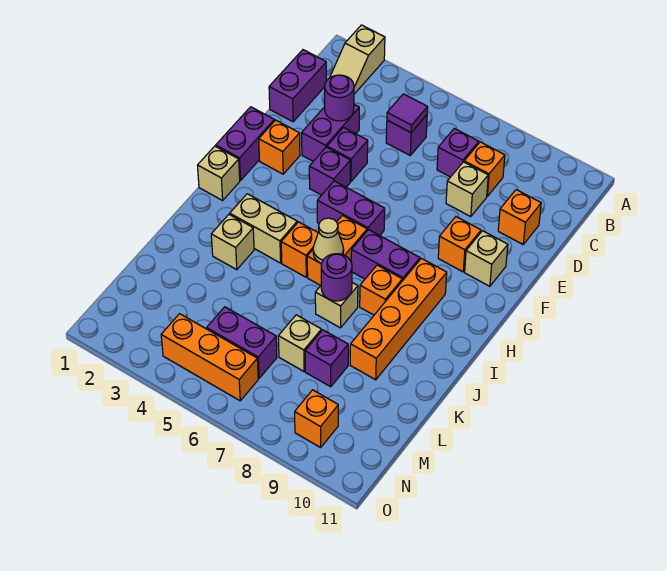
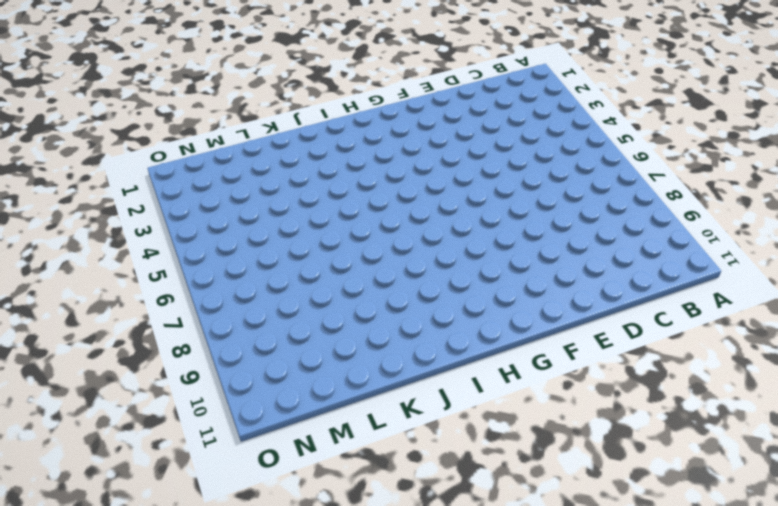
none -> tan slope A2:B2 level 1 top A
none -> purple brick C1:D1 level 1
none -> purple brick C5 level 1
none -> purple brick C7 level 1

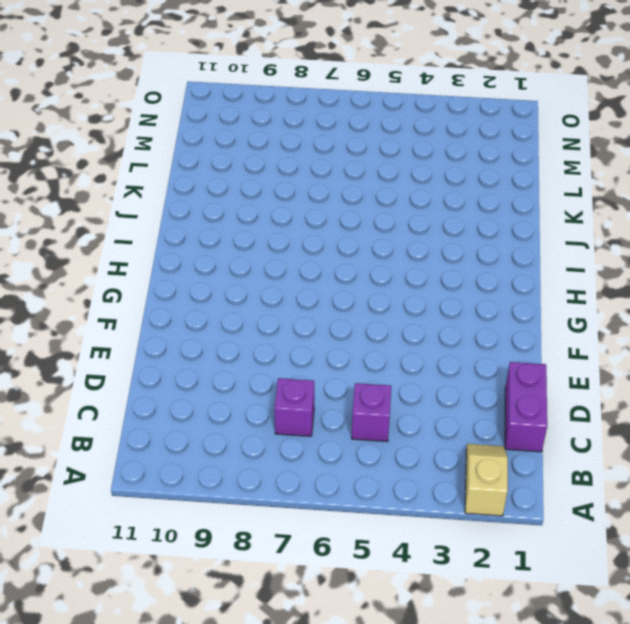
none -> orange brick C8 level 1
none -> purple brick D3:E3 level 1
none -> tan brick D8 level 1
none -> orange brick D10 level 1

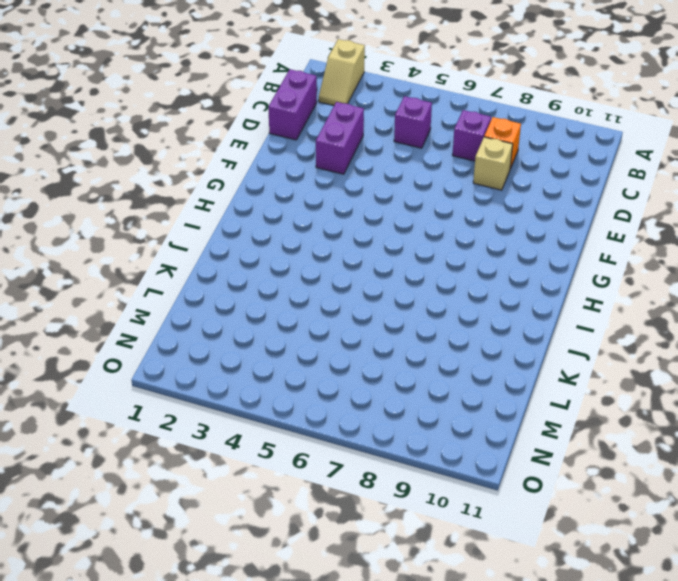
none -> orange brick D10 level 1
none -> purple brick E4 level 1
none -> purple brick F1:G1 level 1
none -> orange brick F2 level 1

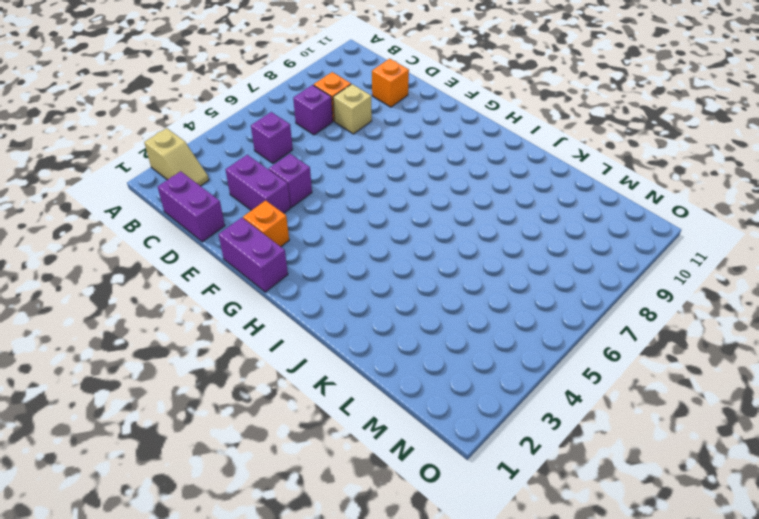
none -> purple brick F4 level 1
none -> orange brick F9 level 1
none -> tan brick F10 level 1
none -> purple brick G5:G6 level 1

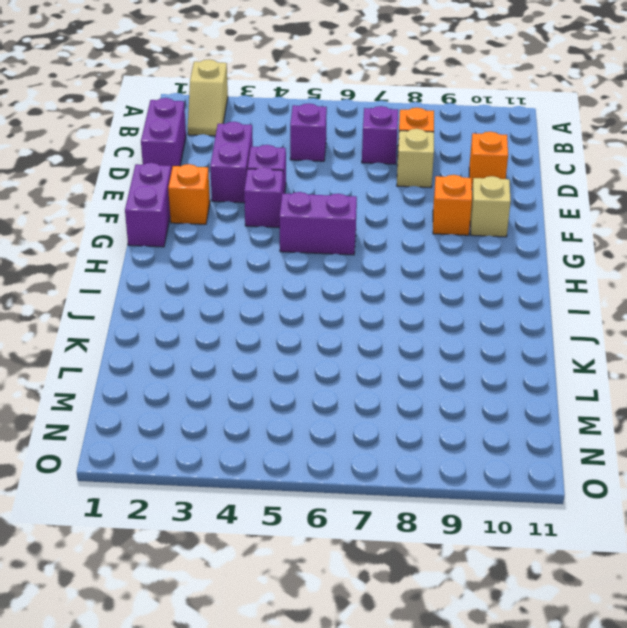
none -> tan brick H1 level 1
none -> orange brick H6:I6 level 1
none -> purple brick H7:H8 level 1
none -> orange brick H9:K9 level 1

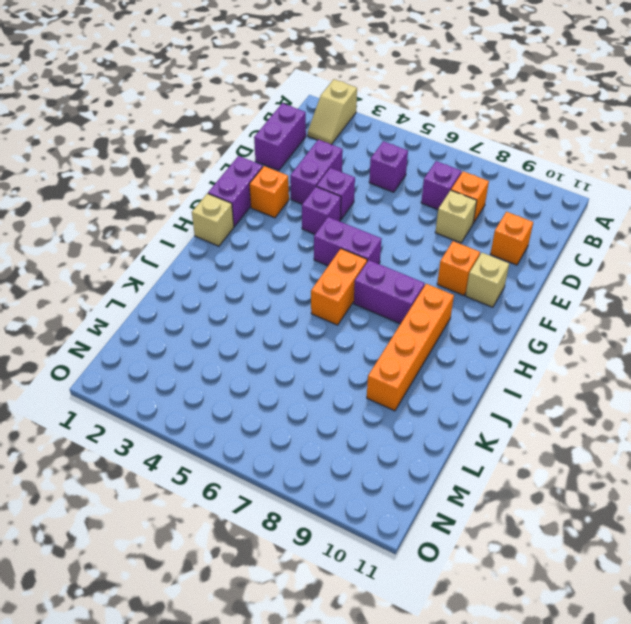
none -> tan brick I3:I4 level 1
none -> orange brick I5 level 1
none -> orange brick I8 level 1
none -> tan brick J3 level 1

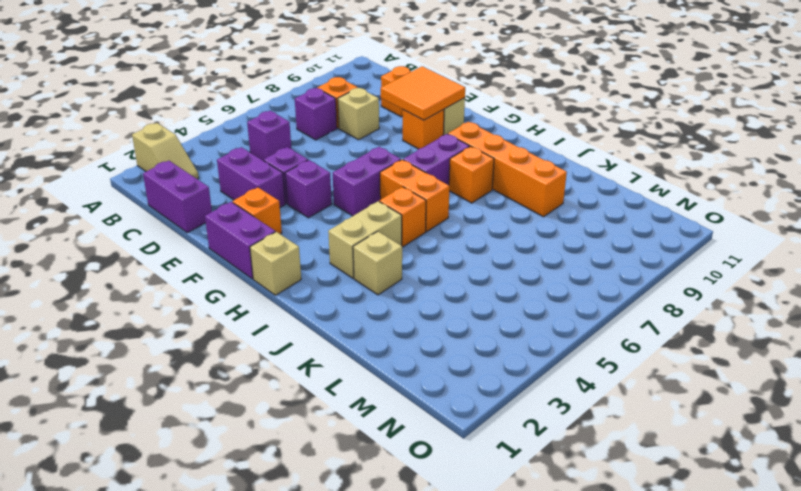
orange tile E9:F10 level 2 -> none
none -> tan brick J7 level 1
none -> tan brick L7 level 1
none -> purple brick L8 level 1
none -> purple brick M5:M6 level 1

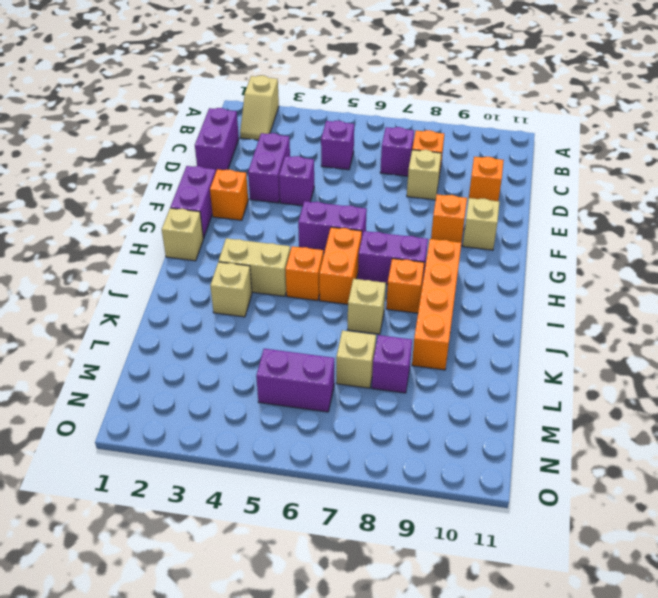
none -> purple brick F4 level 1
none -> orange brick N4:N6 level 1
none -> orange brick N9 level 1
none -> purple tile C5 level 2

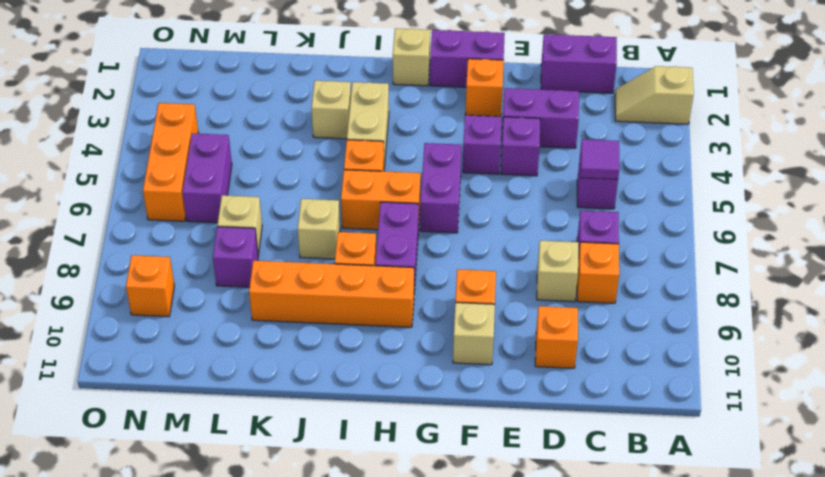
none -> purple round brick D3 level 2
none -> tan cone I6 level 2
none -> purple round brick J7 level 2

